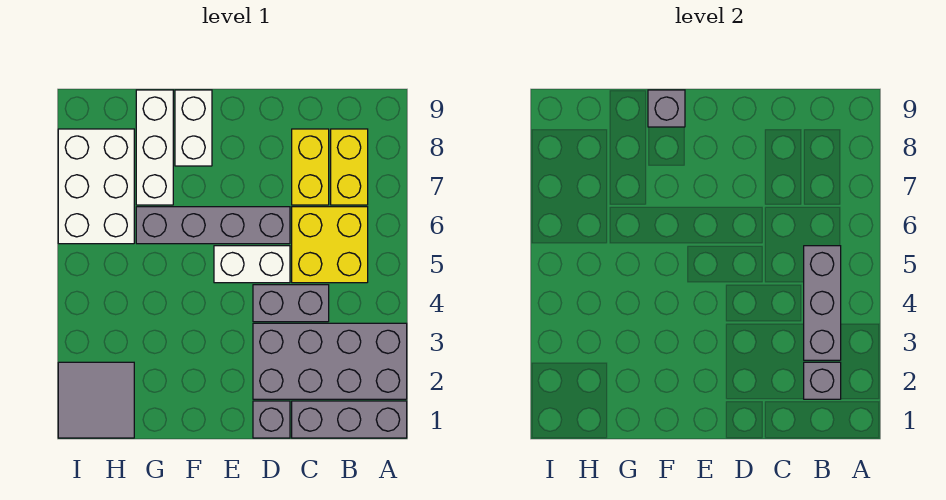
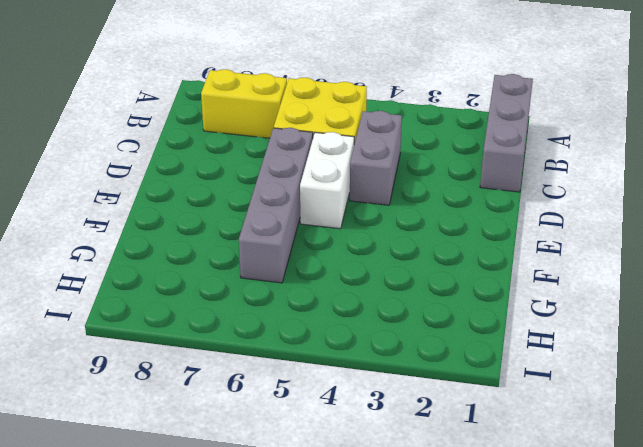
none -> grey brick A2:D3 level 1
none -> yellow brick C7:C8 level 1
none -> grey brick D1 level 1

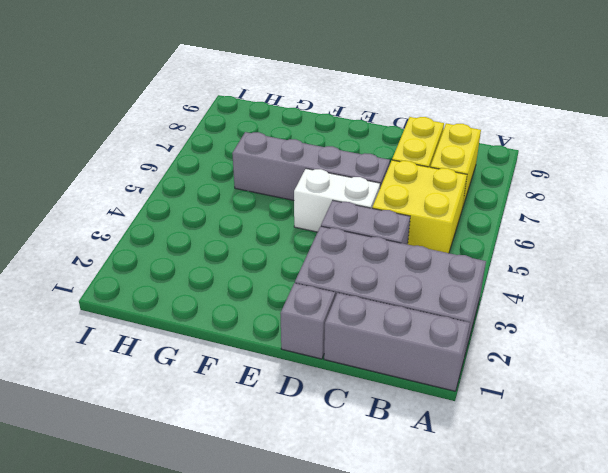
none -> white brick F8:F9 level 1
none -> white brick G7:G9 level 1
none -> grey tile H1:I2 level 1

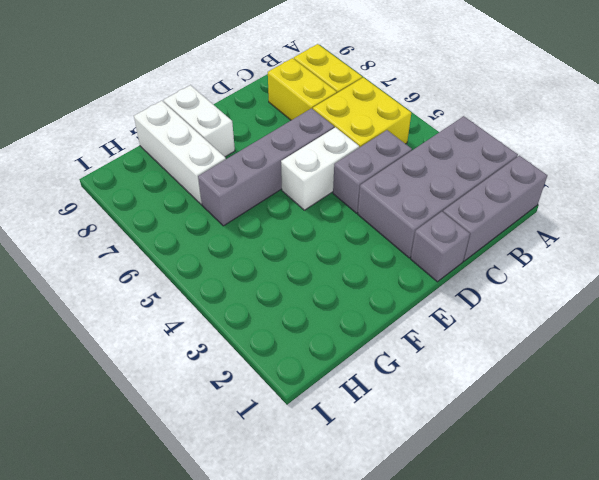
none -> grey tile H1:I2 level 1
none -> white brick H6:I8 level 1
none -> grey brick B2 level 2

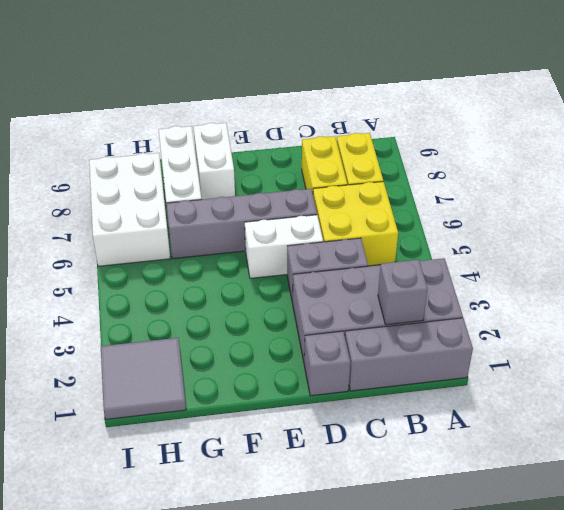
none -> grey brick B3:B5 level 2
none -> grey brick F9 level 2

